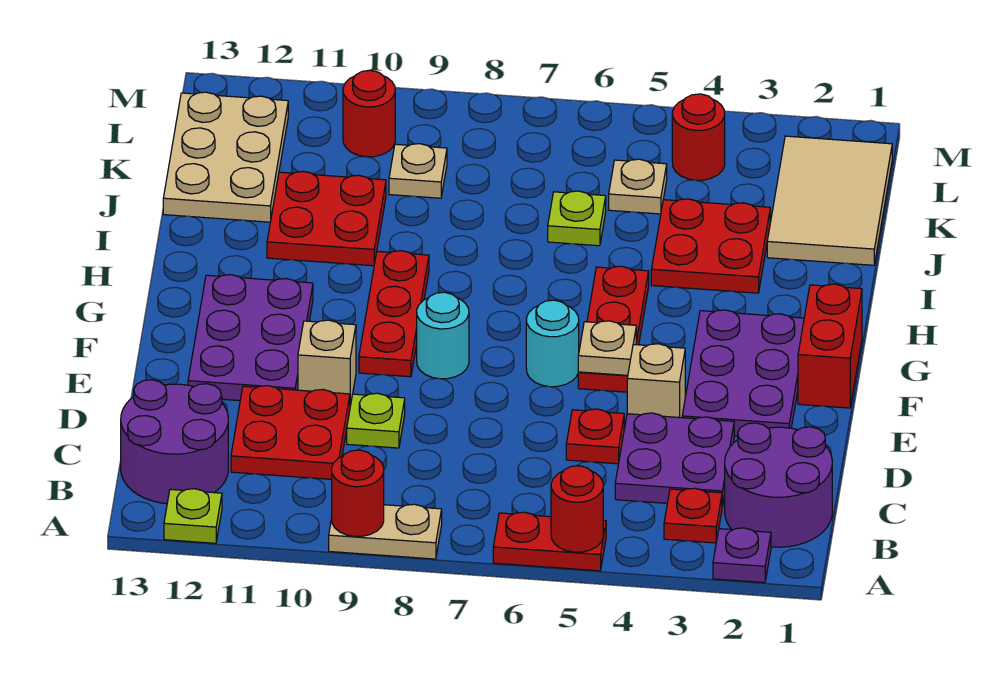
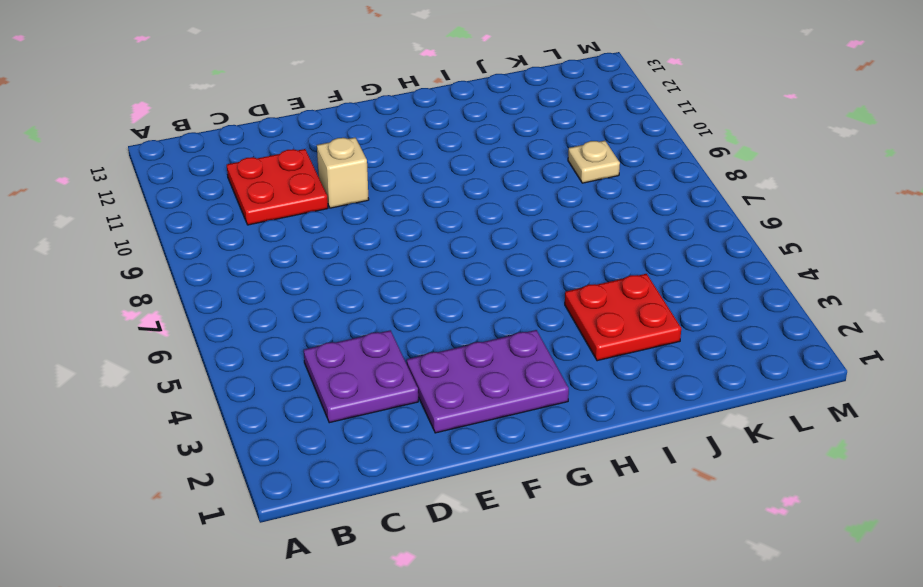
none -> purple plate A2 level 1
none -> red plate A5:A6 level 1
none -> tan plate A8:A9 level 1
none -> lime plate A12 level 1

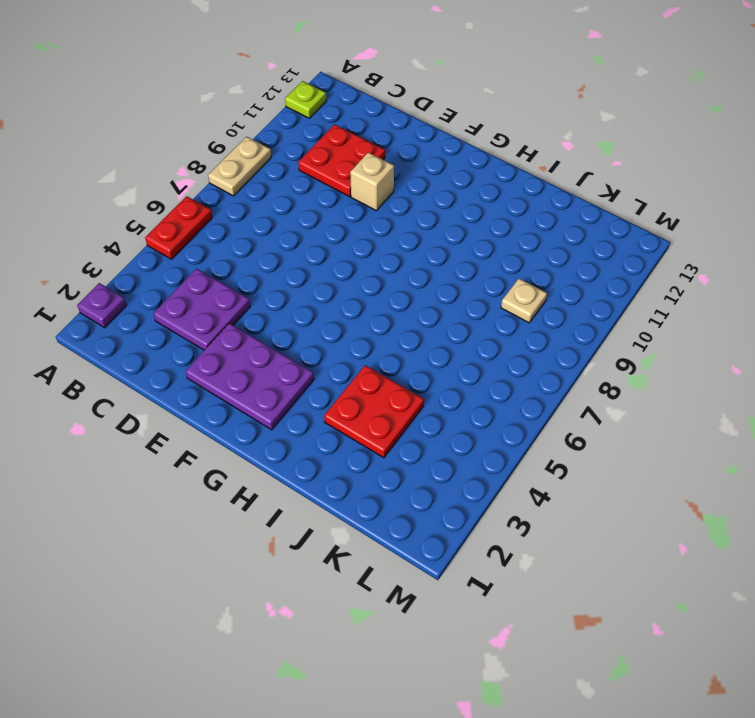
none -> purple round brick B1:C2 level 1
none -> red plate B3 level 1
none -> purple round brick B12:C13 level 1
none -> red plate D5 level 1

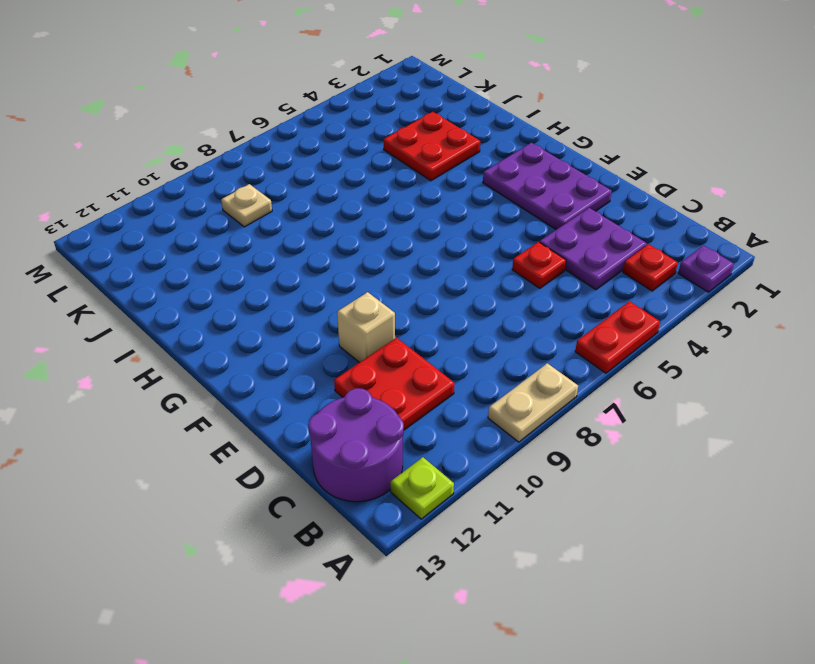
none -> purple round brick B1:C2 level 1
none -> lime plate D9 level 1
none -> tan brick E4 level 1
none -> purple plate E11:G12 level 1

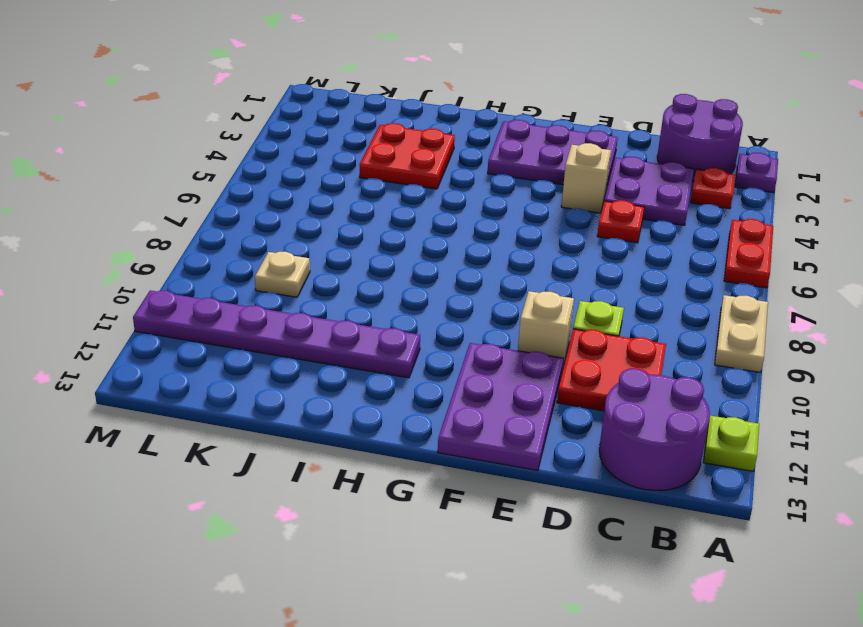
purple plate E11:F13 level 1 -> purple plate E11:G12 level 1
purple plate H11:M11 level 1 -> red plate I10:J11 level 1
none -> red brick F1:G1 level 1
none -> red plate F5:H5 level 1
none -> cyan round brick F6 level 1
none -> cyan round brick F8 level 1

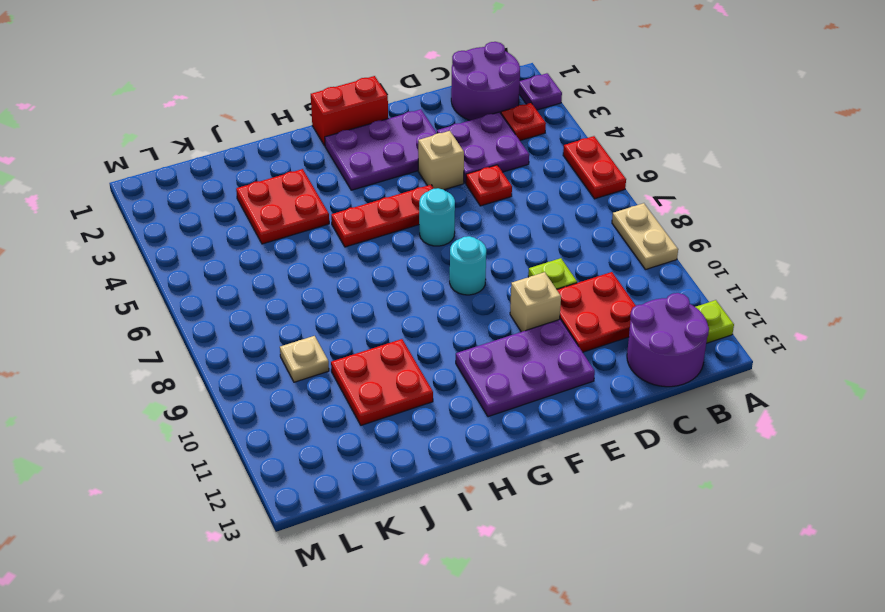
none -> red plate F9:H9 level 1
none -> tan tile J1:L2 level 1
none -> lime plate J6 level 1
none -> tan plate J12:L13 level 1

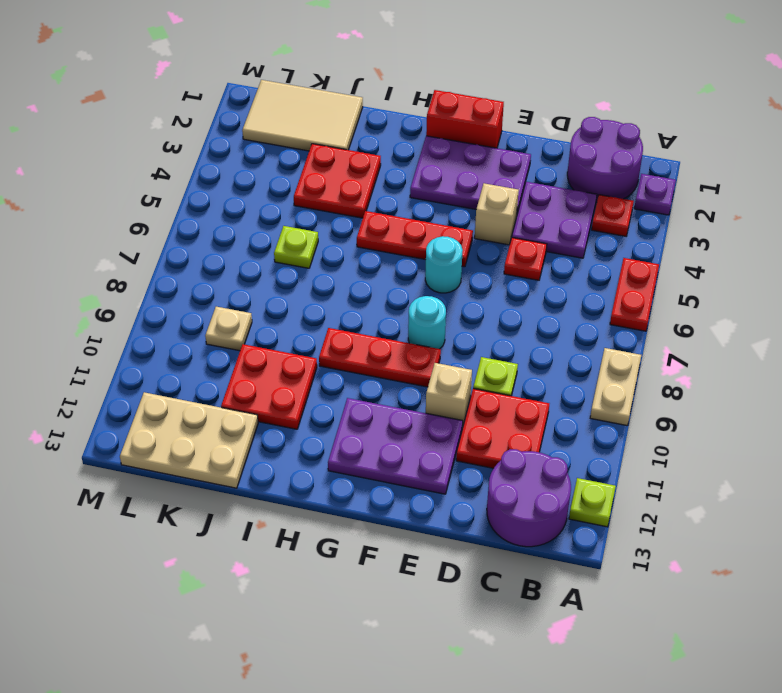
none -> tan plate K5 level 1
none -> red round brick L4 level 1
none -> red round brick L10 level 1
none -> red round brick A5 level 2

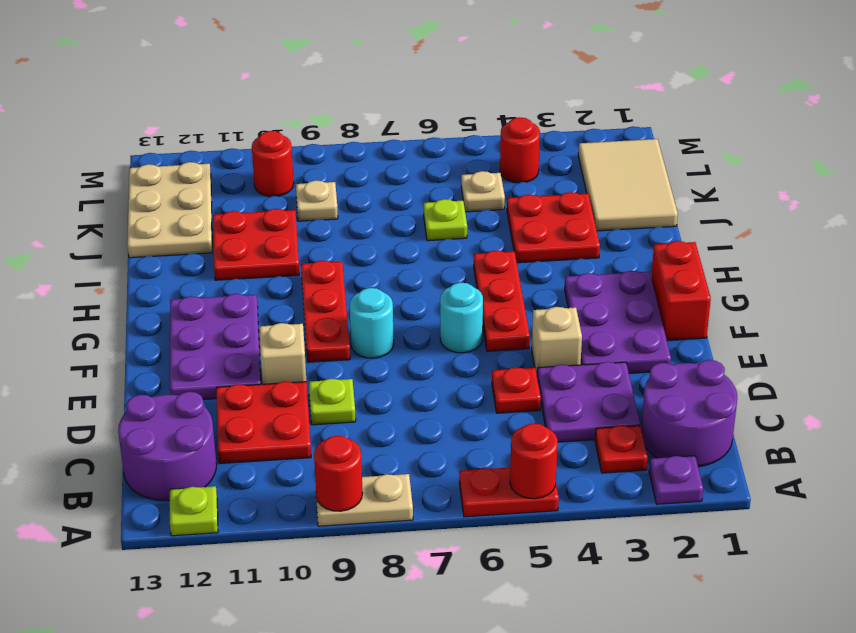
none -> tan plate F5 level 2

